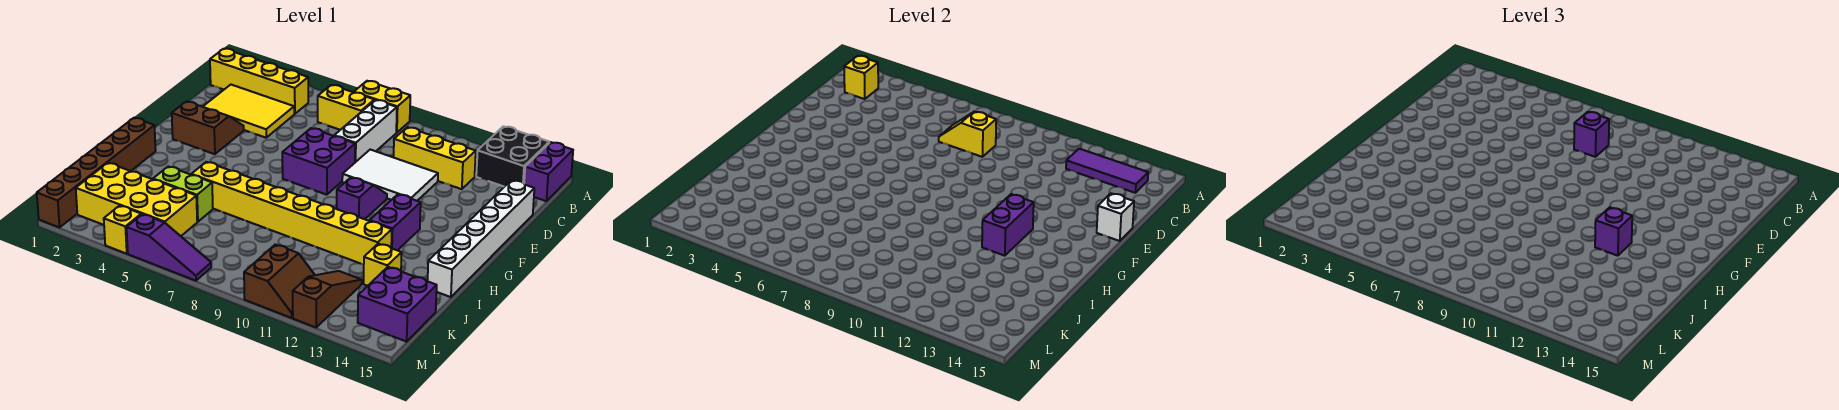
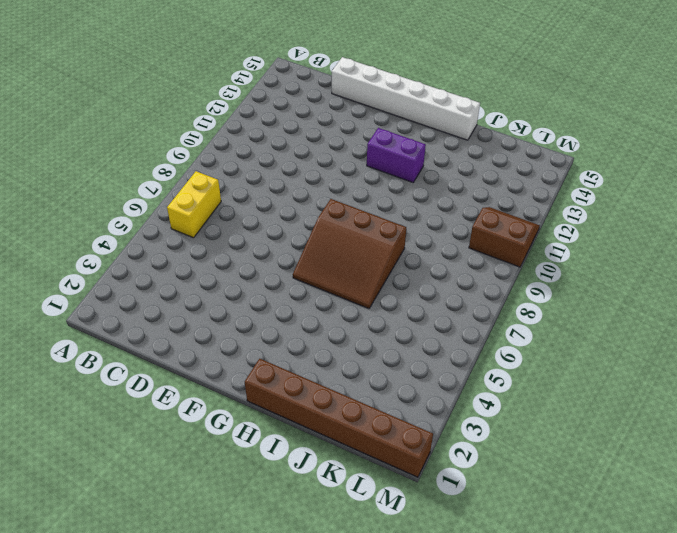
brown slope G6:I8 level 1 top 8 -> yellow brick I5:I12 level 1
none -> yellow brick A7:A8 level 1
none -> black brick A13:B14 level 1
none -> purple brick A15:B15 level 1
none -> yellow brick B1:B4 level 1

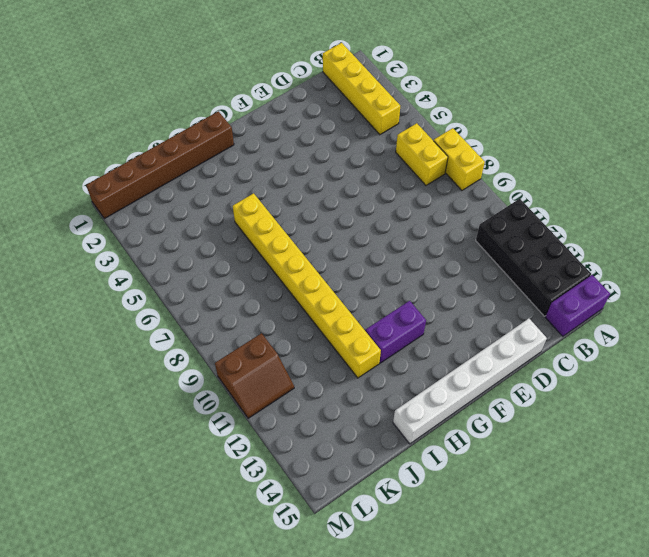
black brick A11:B14 level 1 -> black brick A13:B14 level 1
none -> white brick B8:D8 level 1
none -> yellow tile C2:D4 level 1
none -> yellow brick C10:C12 level 1
none -> white tile D9:E11 level 1

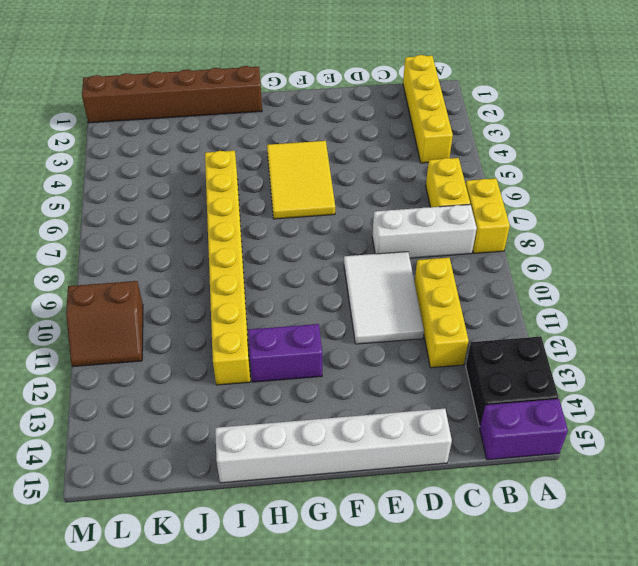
yellow tile F4:G6 level 1 -> yellow tile C2:D4 level 1
none -> brown slope E2:F3 level 1 top F
none -> purple brick E7:F8 level 1
none -> purple slope F10:G10 level 1 top G
none -> lime brick J4:J5 level 1

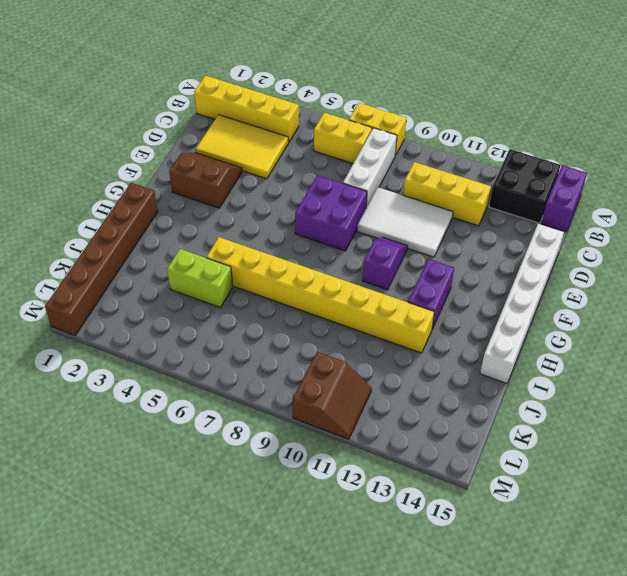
none -> yellow brick J13 level 1
none -> yellow brick K2:L5 level 1
none -> brown slope K12:M12 level 1 top M
none -> purple brick K14:L15 level 1

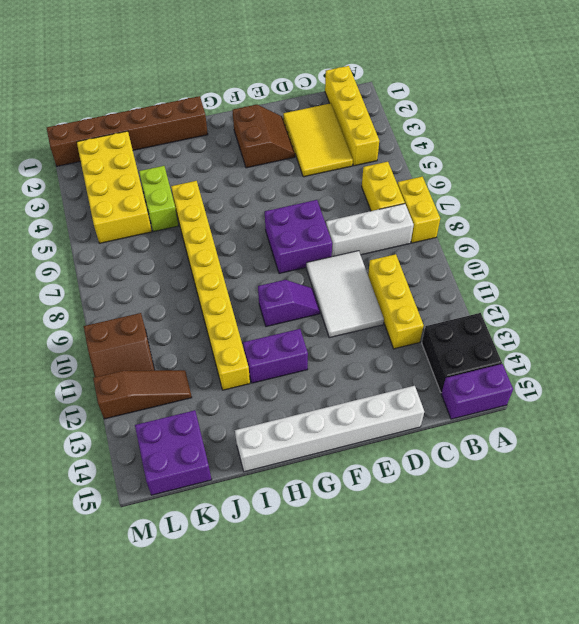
none -> yellow brick J13 level 1
none -> yellow brick M4 level 1
none -> purple slope M5:M7 level 1 top 5
none -> yellow brick B2 level 2

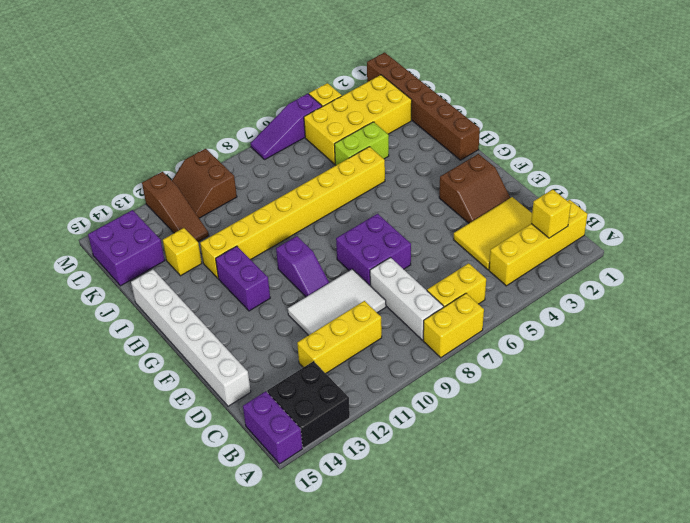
none -> purple tile B12:B14 level 2
none -> yellow slope C7:C8 level 2 top 8
none -> white brick E15 level 2
none -> purple brick G12:H12 level 2

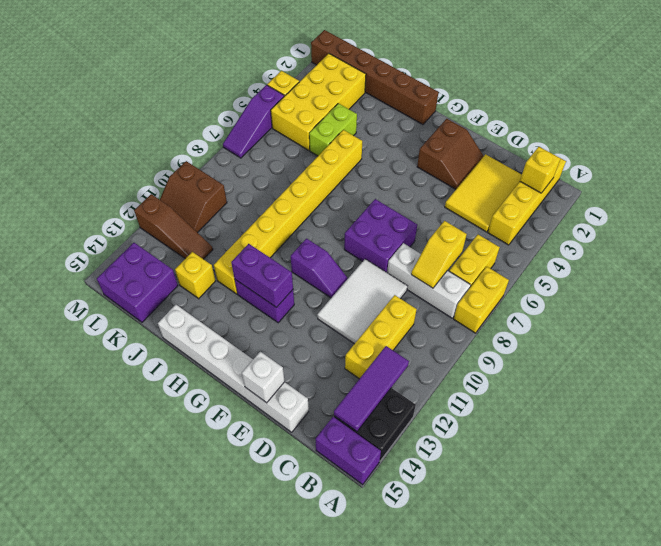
yellow slope C7:C8 level 2 top 7 -> yellow slope C7:C8 level 2 top 8
none -> purple brick C8 level 3
none -> purple brick H12 level 3

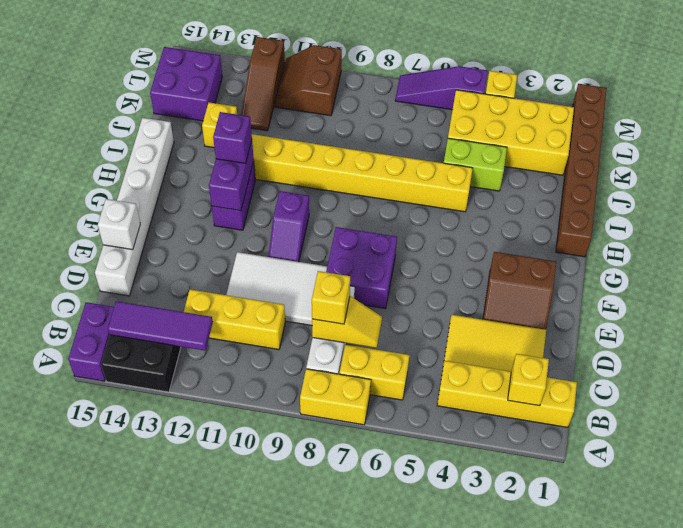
yellow brick C8 level 3 -> purple brick C8 level 3

